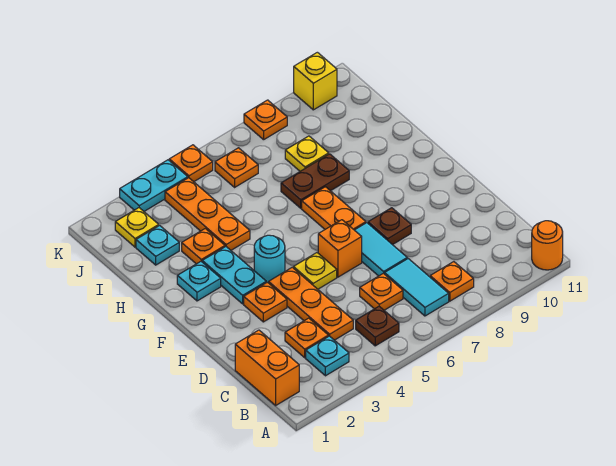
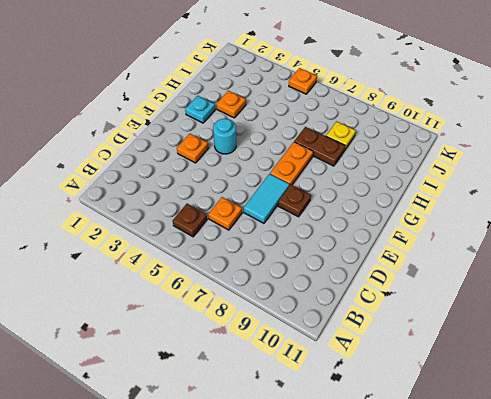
none -> orange round brick A11 level 1
none -> orange brick B1:C1 level 1
none -> cyan plate B3 level 1

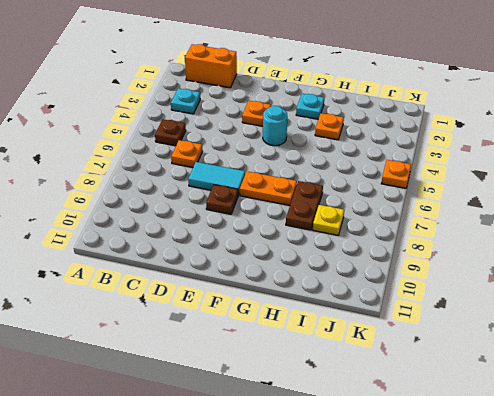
none -> orange round brick A11 level 1
none -> cyan tile B7:C7 level 1
none -> orange plate B8 level 1

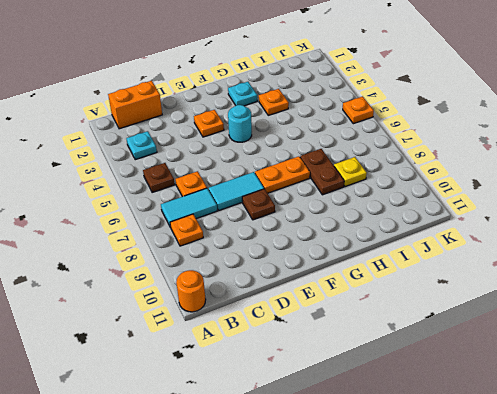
none -> orange plate C3 level 1
none -> orange plate C4:E4 level 1
none -> yellow plate E5 level 1

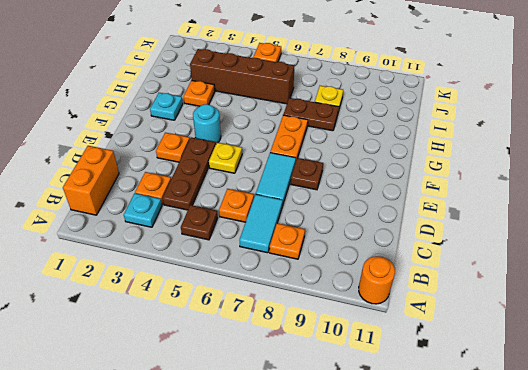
brown plate C4:E4 level 1 -> orange plate C4:E4 level 1
brown brick I3:I6 level 1 -> orange plate H4:J4 level 1
none -> orange brick E6 level 1
none -> cyan plate F3:G3 level 1
none -> cyan plate I2 level 1

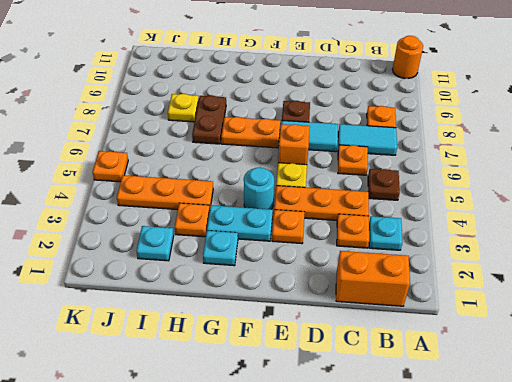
none -> yellow plate J2 level 1
none -> orange plate J6 level 1
none -> cyan plate K3:K4 level 1

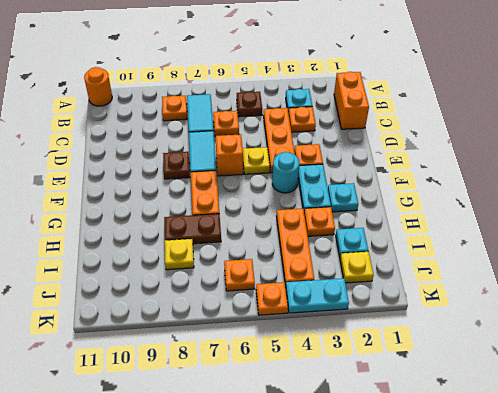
none -> orange plate K8 level 1
none -> yellow brick K10 level 1

